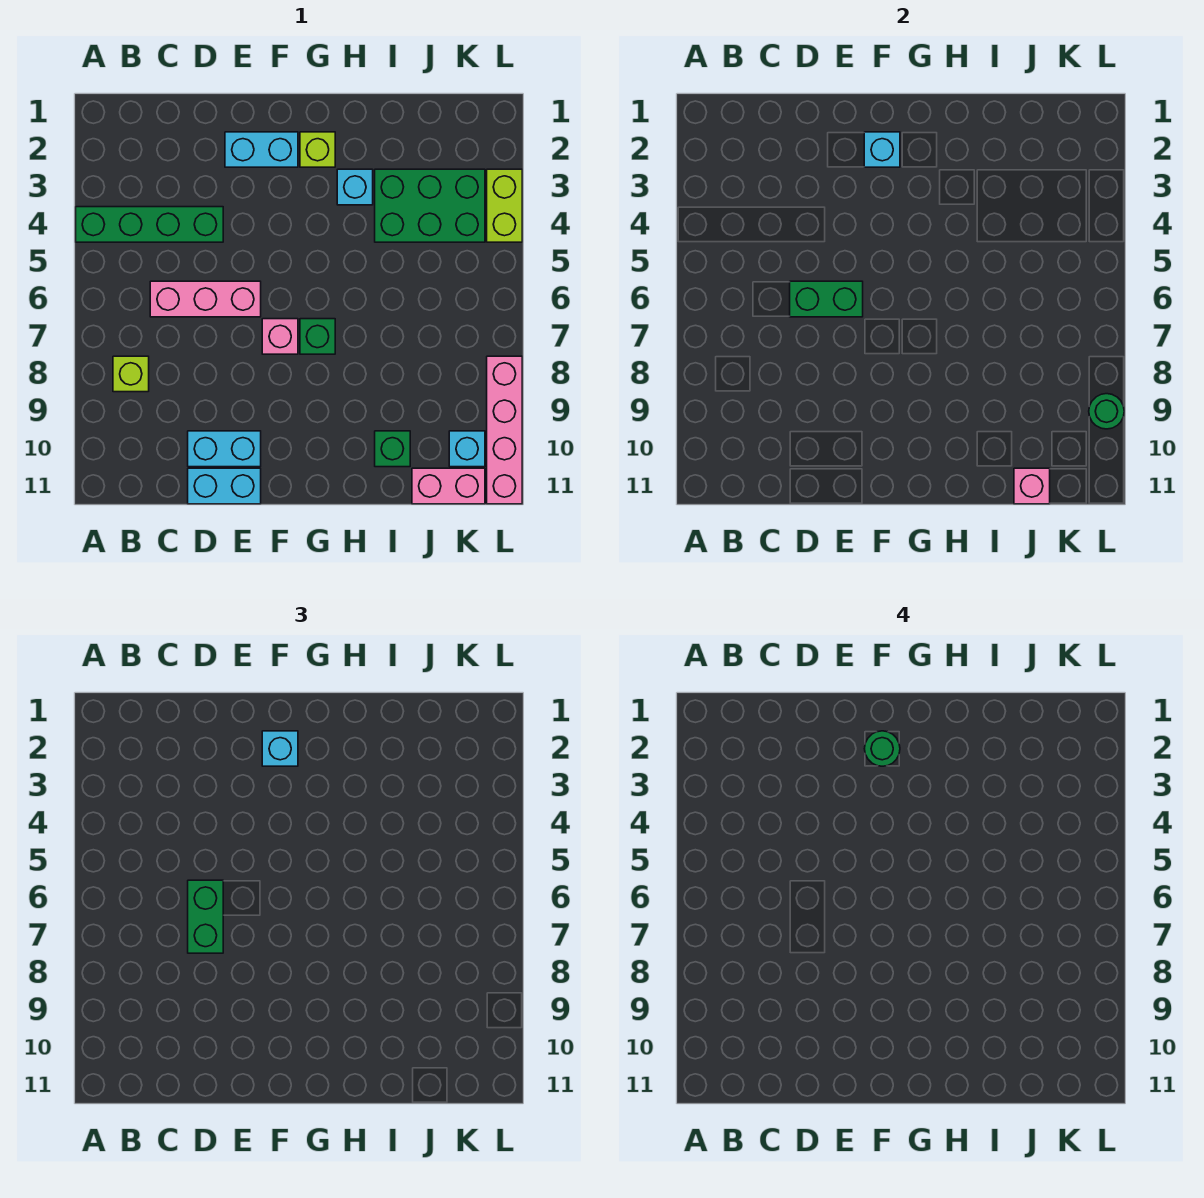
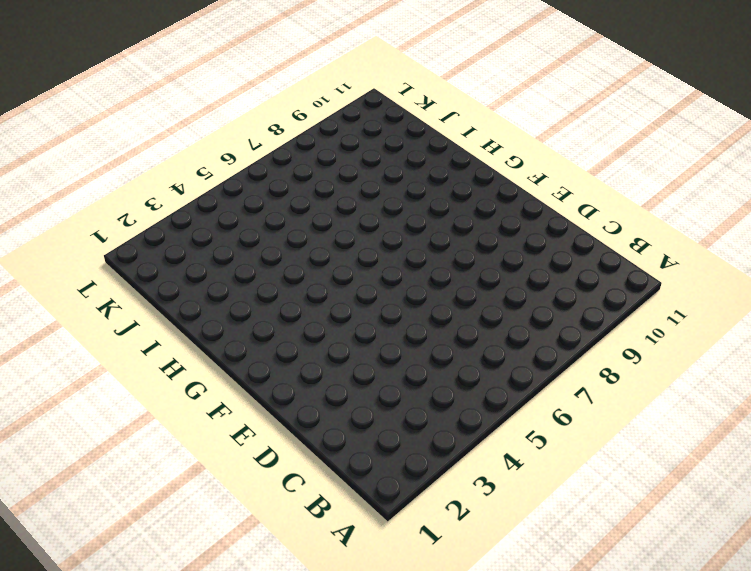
none -> green brick A4:D4 level 1
none -> lime brick B8 level 1
none -> pink brick C6:E6 level 1

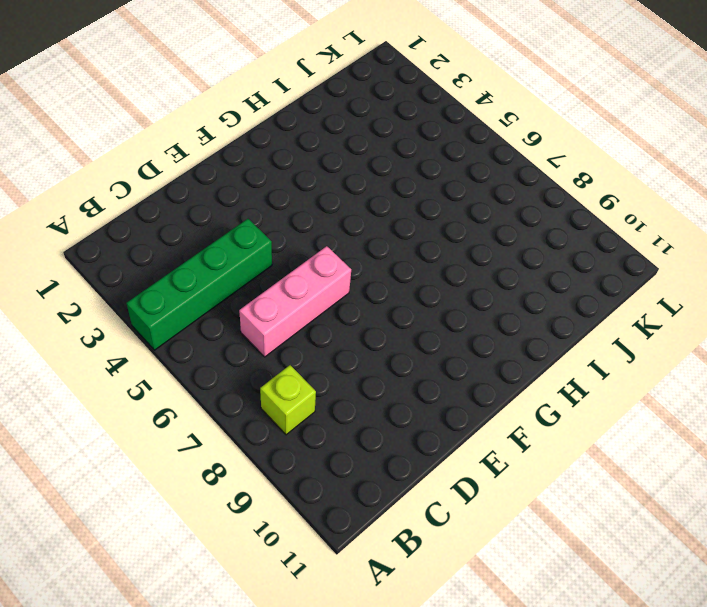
none -> cyan brick D10:E10 level 1
none -> cyan brick D11:E11 level 1
none -> cyan brick E2:F2 level 1

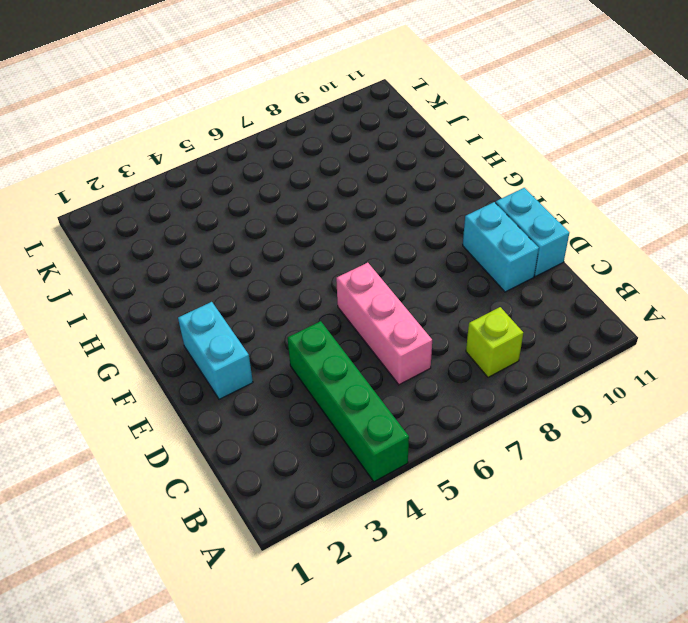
none -> pink brick F7 level 1
none -> lime brick G2 level 1
none -> green brick G7 level 1

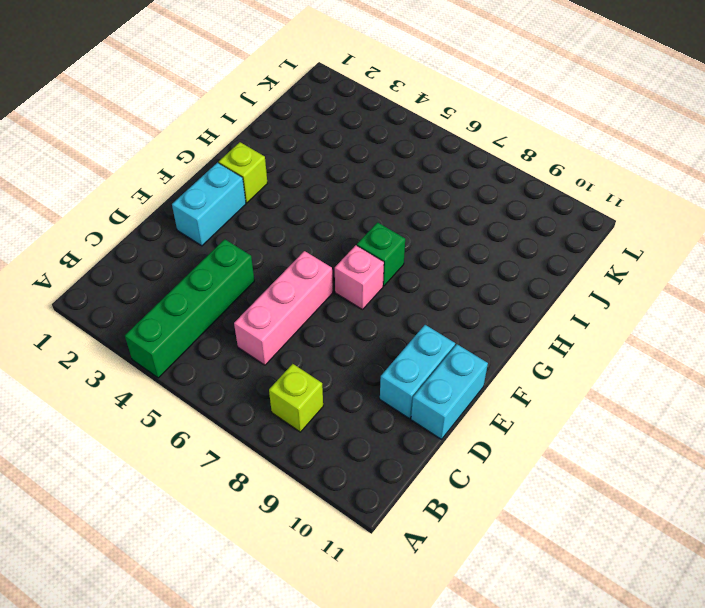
none -> cyan brick H3 level 1
none -> green brick I3:K4 level 1
none -> green brick I10 level 1

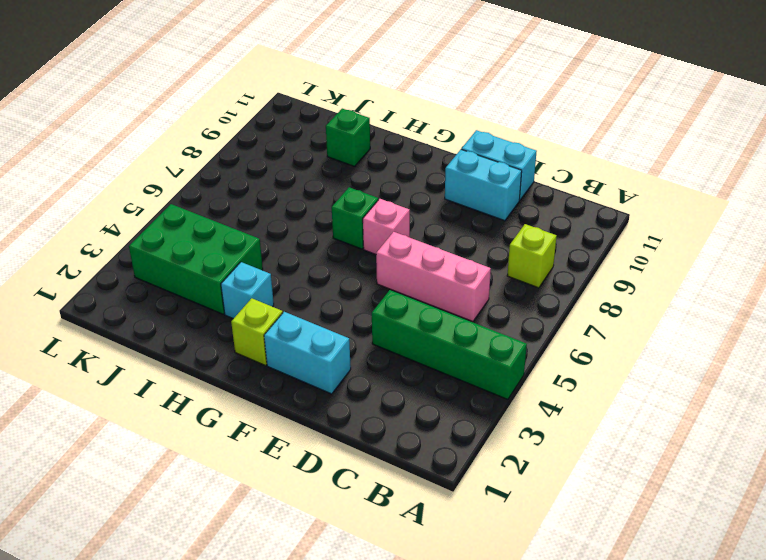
none -> pink brick J11:K11 level 1
none -> cyan brick K10 level 1
none -> lime brick L3:L4 level 1

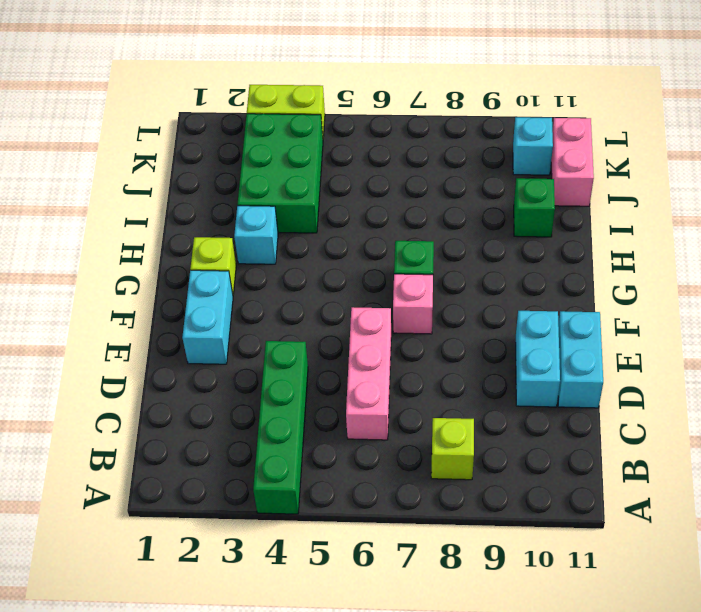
none -> pink brick L8:L11 level 1
none -> green brick D6:E6 level 2
none -> cyan brick F2 level 2

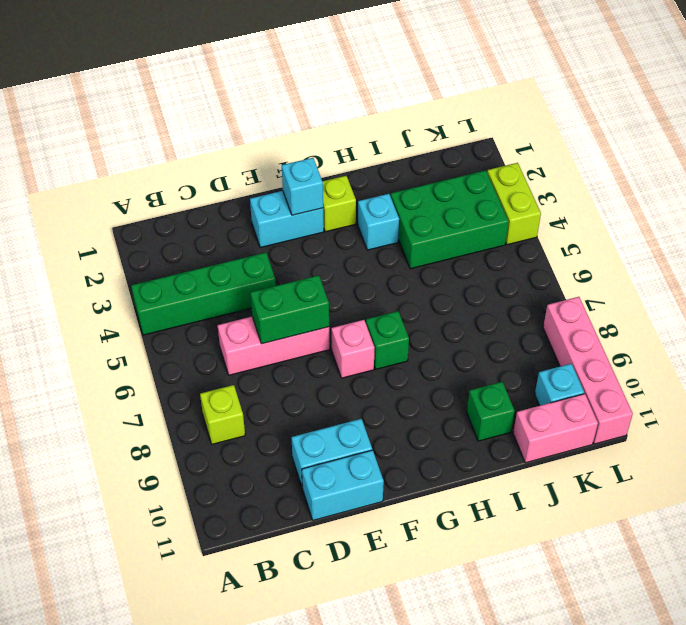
none -> pink brick J11 level 2
none -> green round brick L9 level 2
none -> green brick D6:D7 level 3

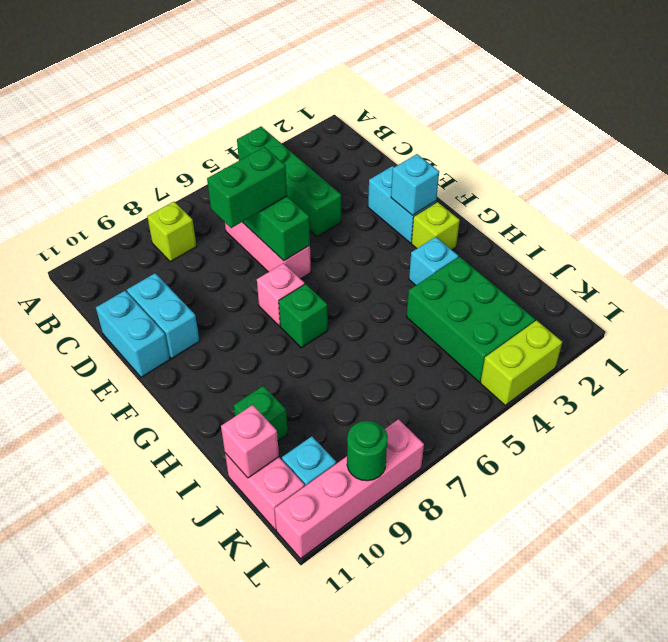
none -> cyan brick F2 level 3
none -> green round brick F2 level 4

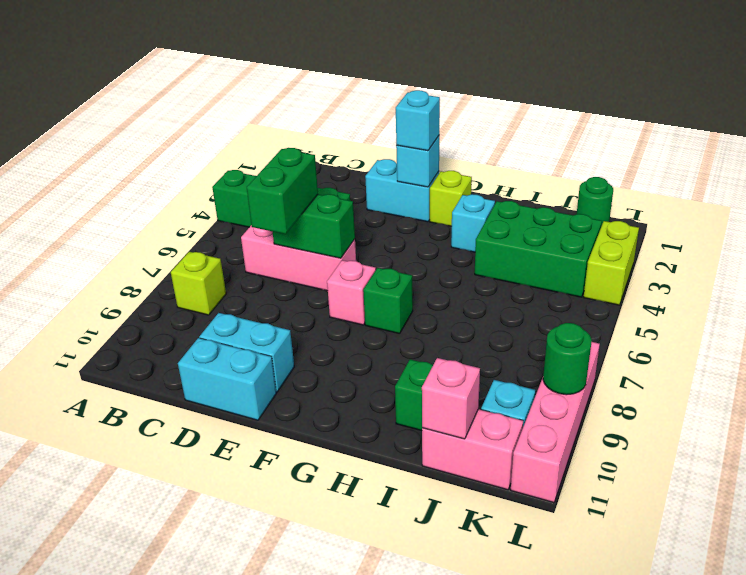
green round brick K1 level 1 -> green round brick F2 level 4

